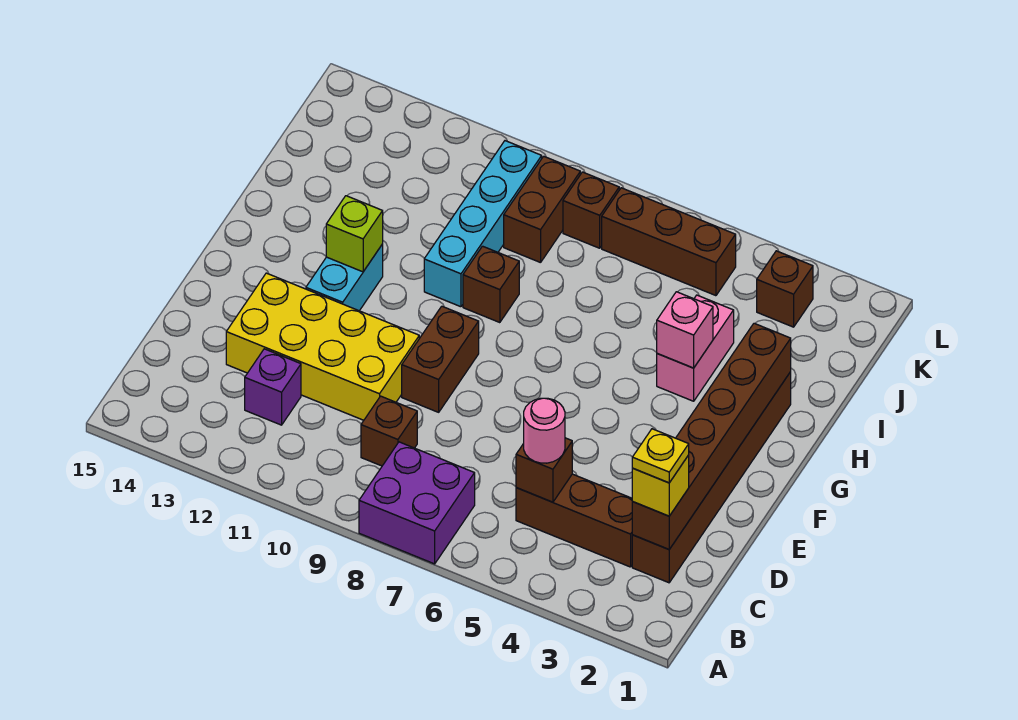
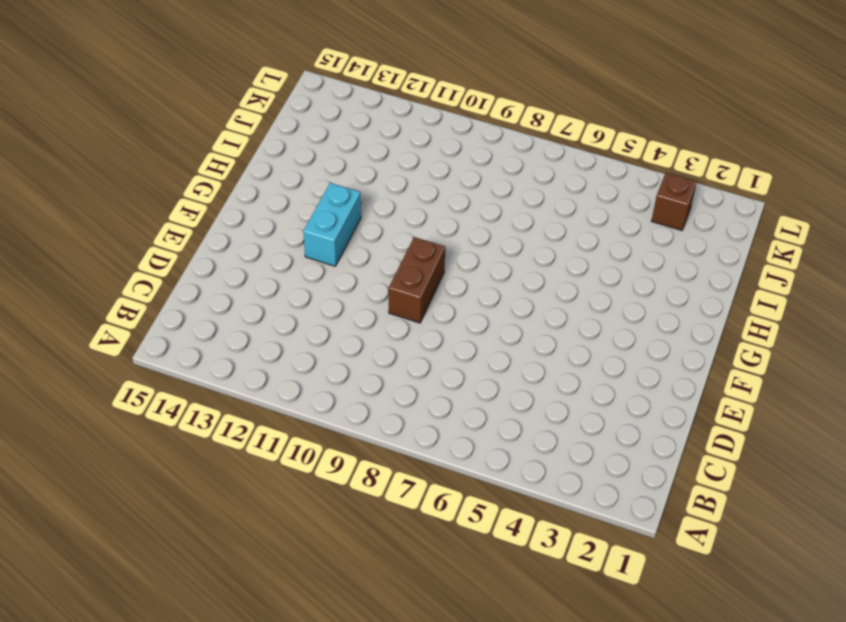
none -> purple brick A7:B8 level 1
none -> brown brick C2:H2 level 1
none -> brown brick C3:C5 level 1

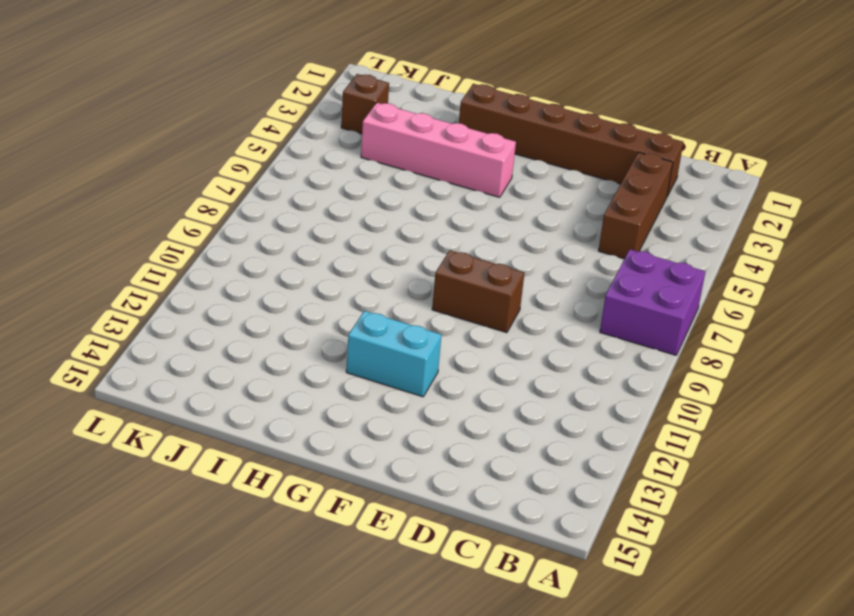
pink brick G4:J4 level 1 -> pink brick H4:I4 level 1
none -> brown brick C9 level 1
none -> purple brick C12 level 1
none -> yellow brick D10:E13 level 1

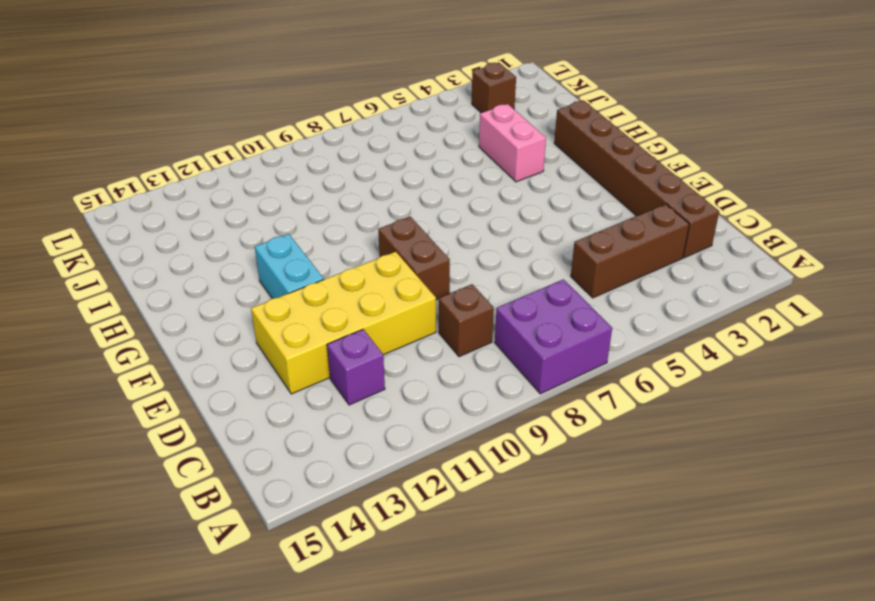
none -> brown brick H9 level 1
none -> cyan brick H10:K10 level 1
none -> brown brick J9:K9 level 1

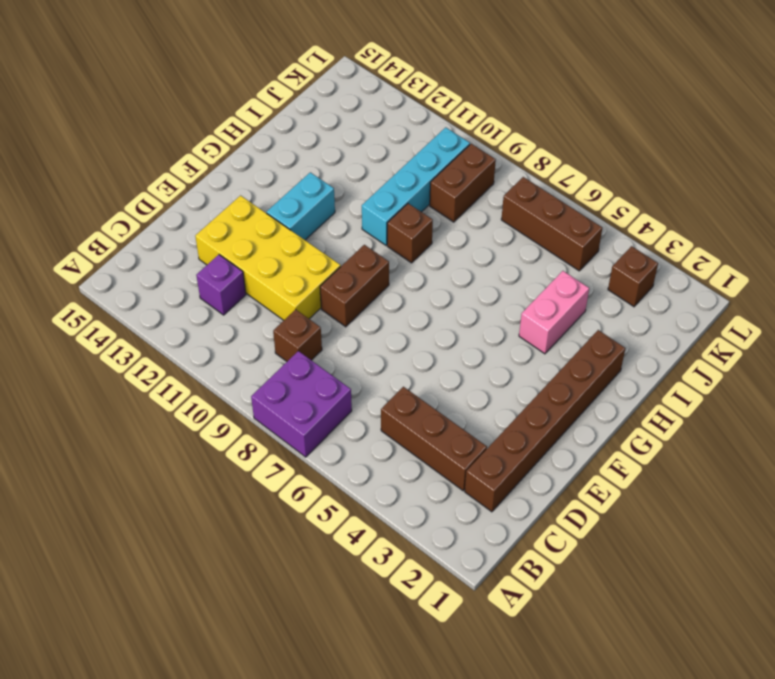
none -> brown brick K8 level 1
none -> brown brick C2:H2 level 2
none -> brown brick C5 level 2

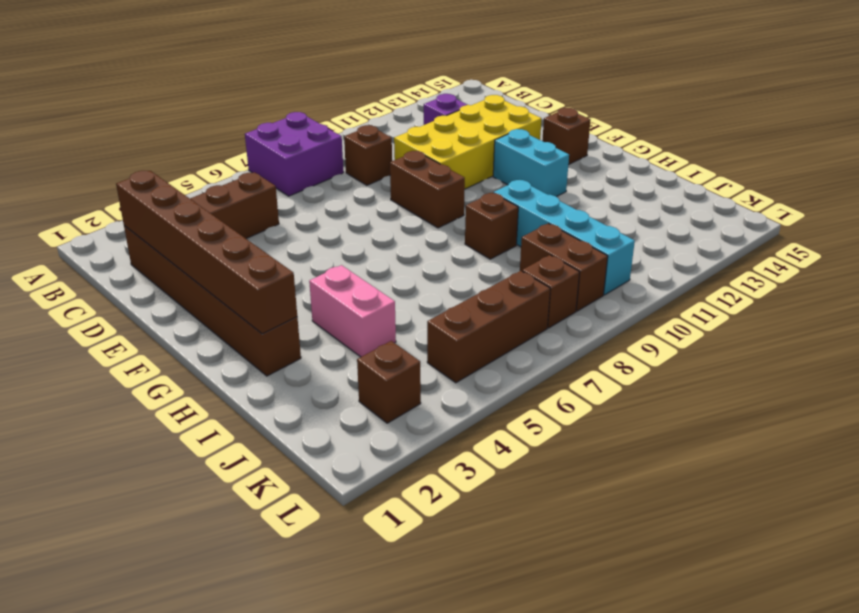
brown brick F14 level 1 -> brown brick C5 level 2
none -> lime brick G12 level 2
none -> pink brick H4 level 2
none -> yellow brick C2 level 3

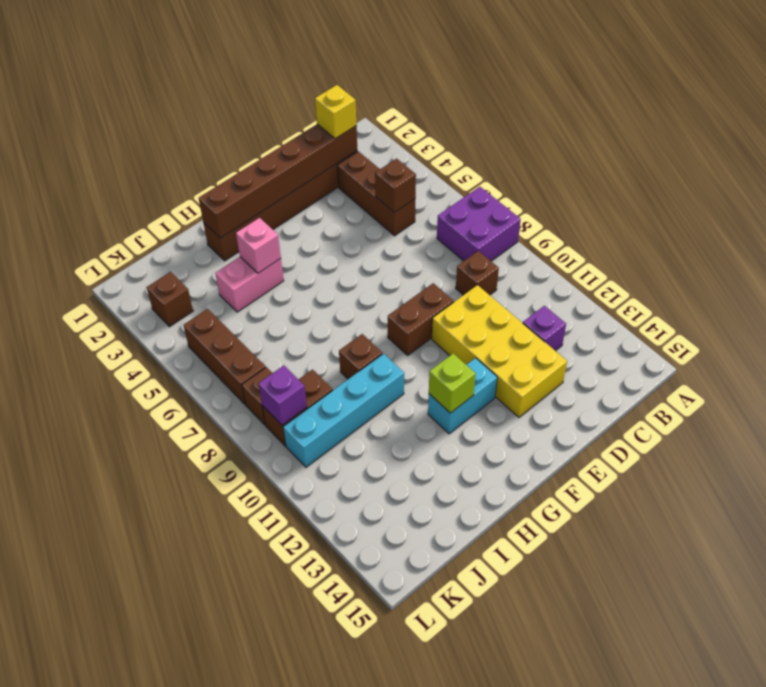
purple brick K9 level 2 -> none
none -> pink round brick C5 level 3
none -> yellow plate C2 level 4

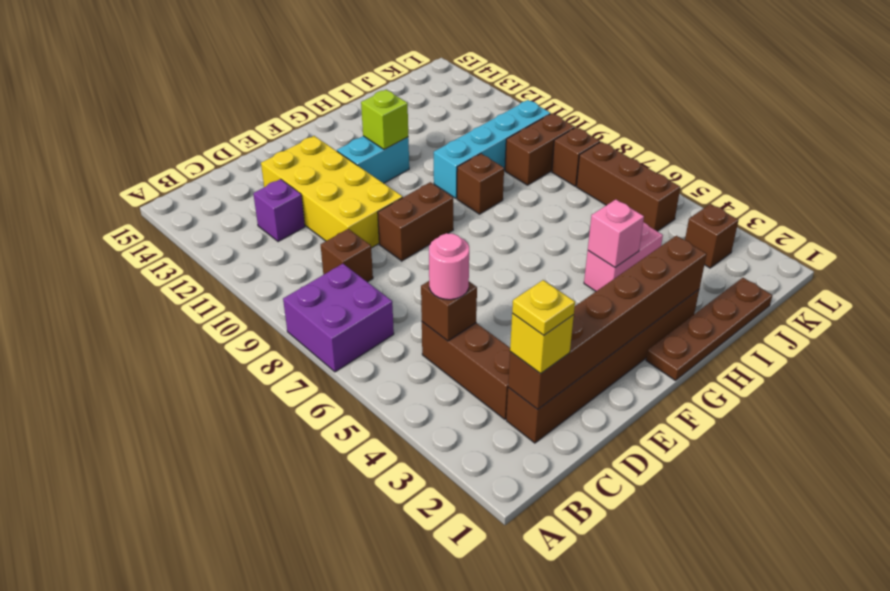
brown plate G1:J1 level 1 -> none

